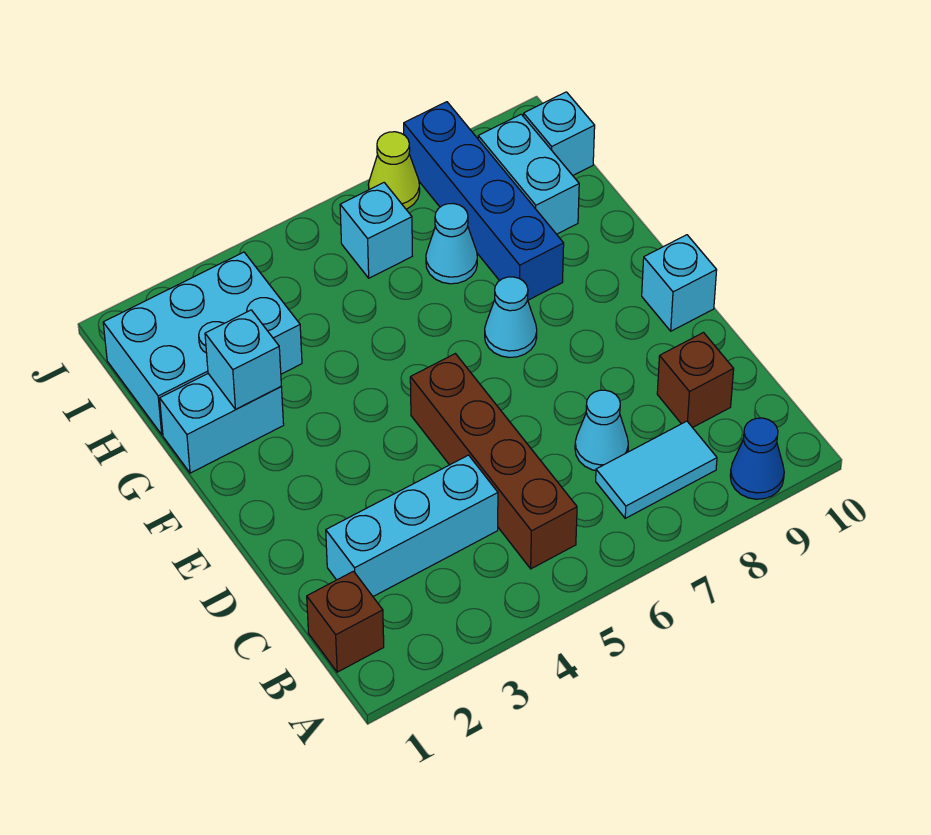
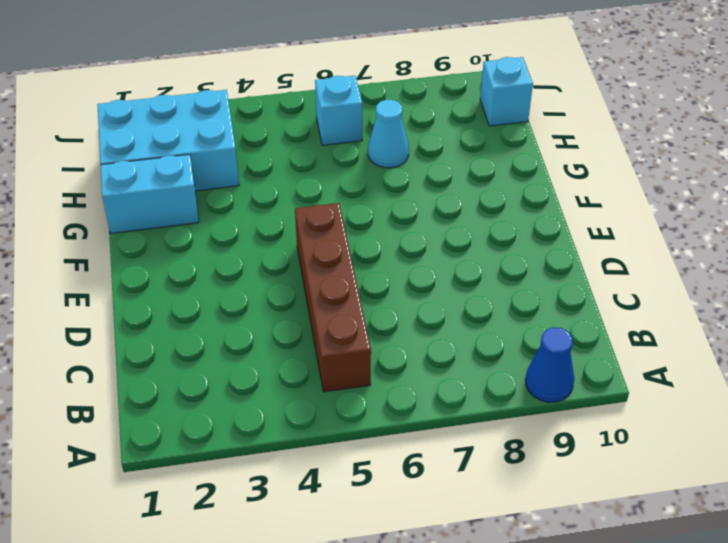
none -> brown brick B1 level 1
none -> cyan tile B7:B8 level 1
none -> cyan brick C2:C4 level 1

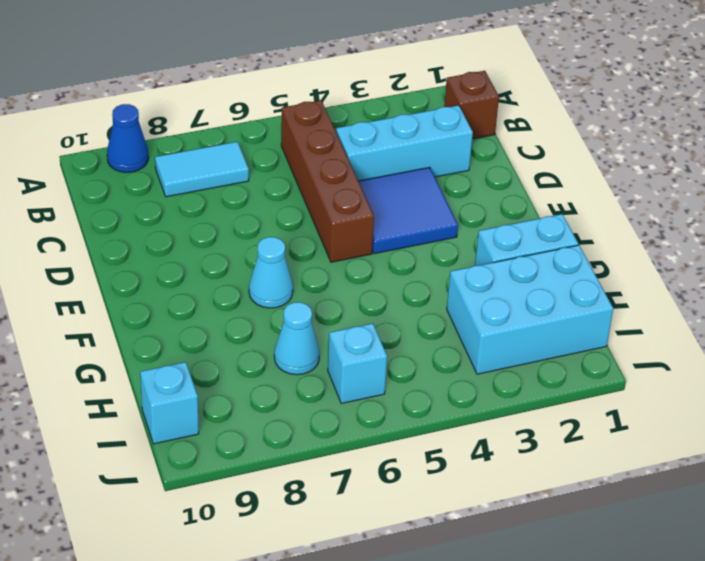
blue tile D3:E4 level 1 -> none
none -> cyan cone C7 level 1
none -> brown brick C9 level 1
none -> cyan brick E10 level 1

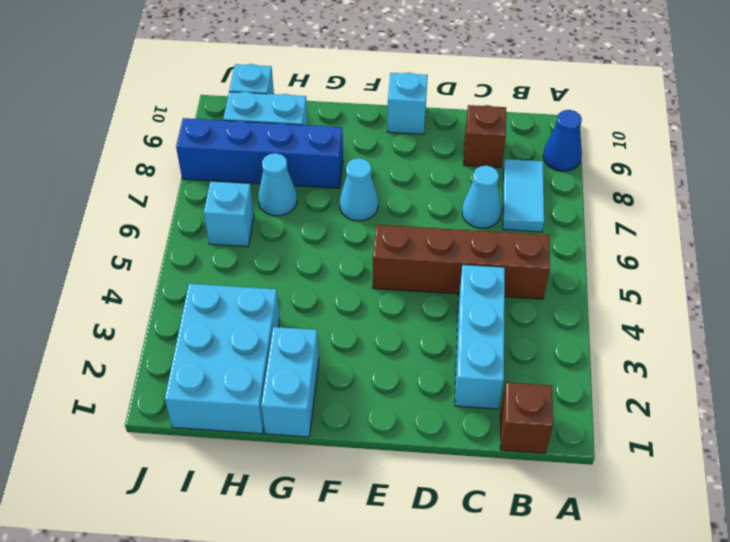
none -> lime cone J7 level 1
none -> cyan brick G2 level 2

